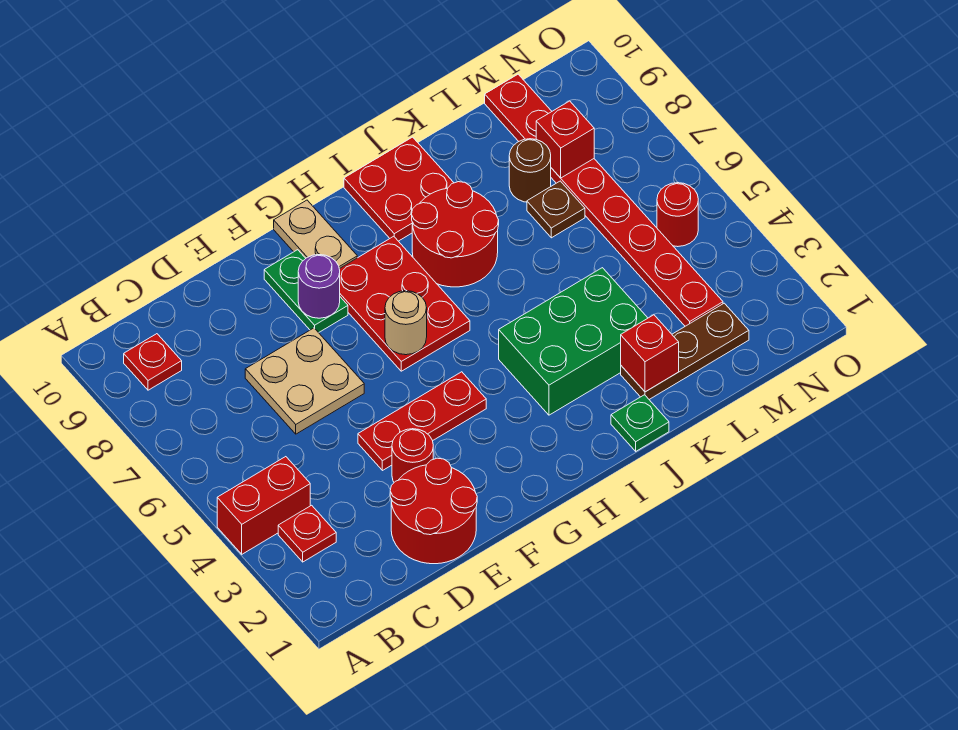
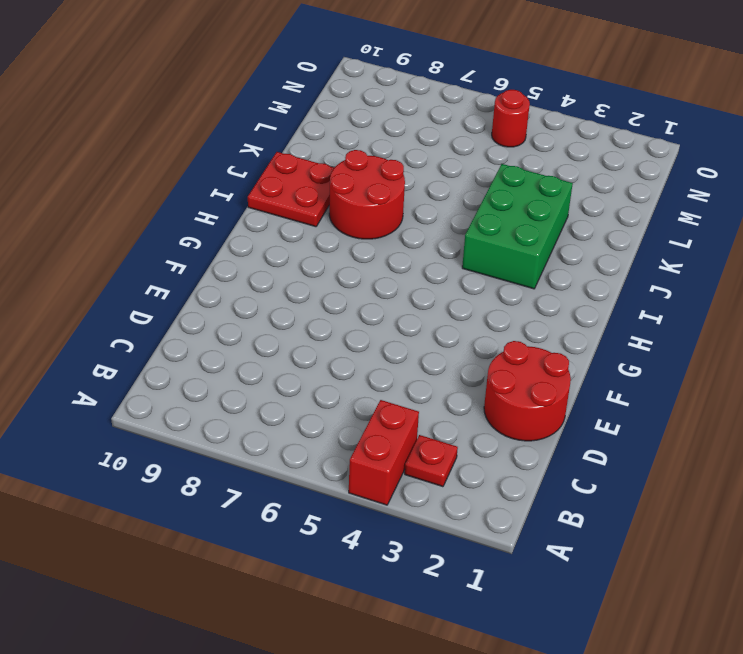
none -> red plate B9 level 1
none -> tan plate D6:E7 level 1
none -> red round brick E3 level 1

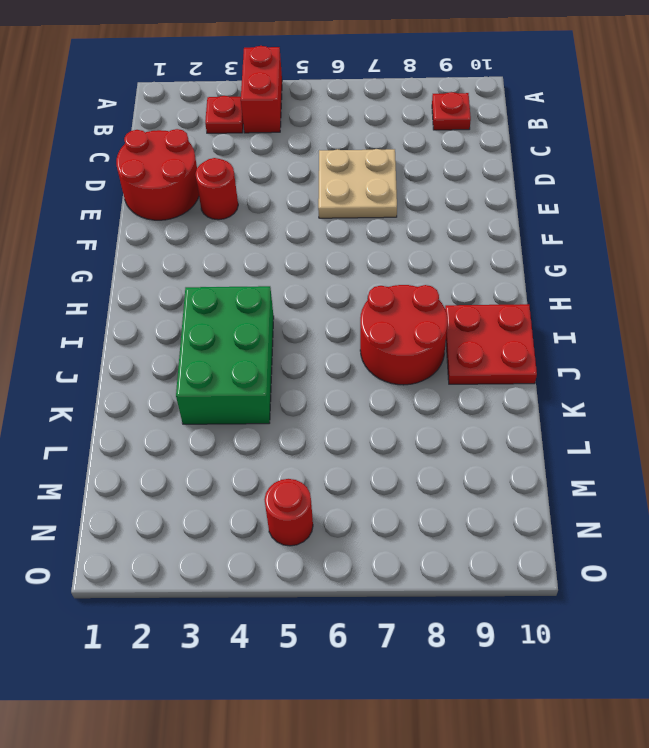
none -> red plate E4:G4 level 1
none -> green plate F8:F9 level 1
none -> red plate G6:H8 level 1

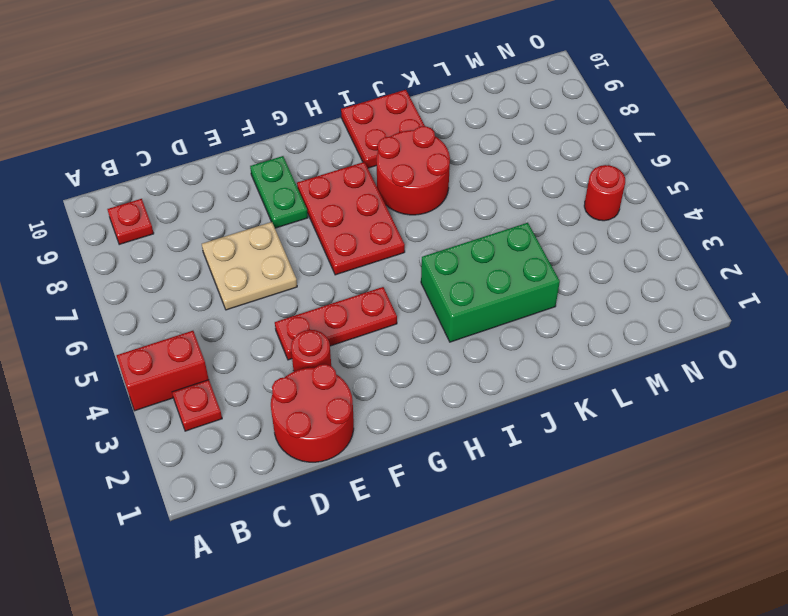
none -> tan plate G9:G10 level 1
none -> green plate J1 level 1
none -> brown plate K2:M2 level 1

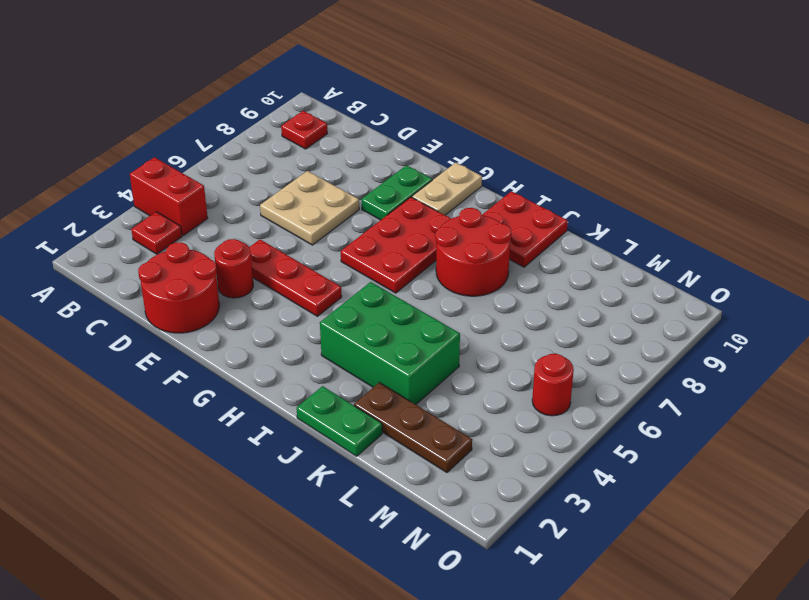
green plate J1:K1 level 1 -> green plate J1 level 1
none -> brown plate L7 level 1
none -> brown round brick L8 level 1
none -> red plate M3:M10 level 1

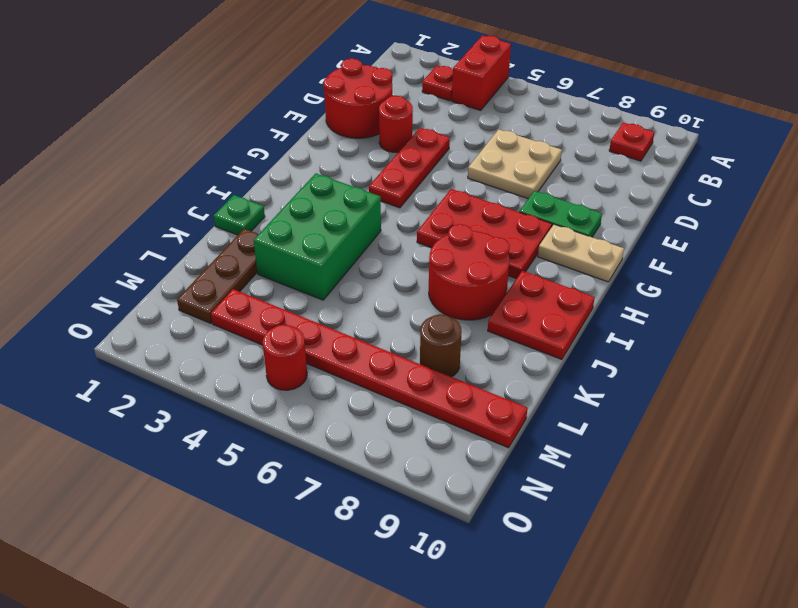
none -> brown plate L7 level 1
none -> purple round brick F8 level 2
none -> tan round brick G6 level 2

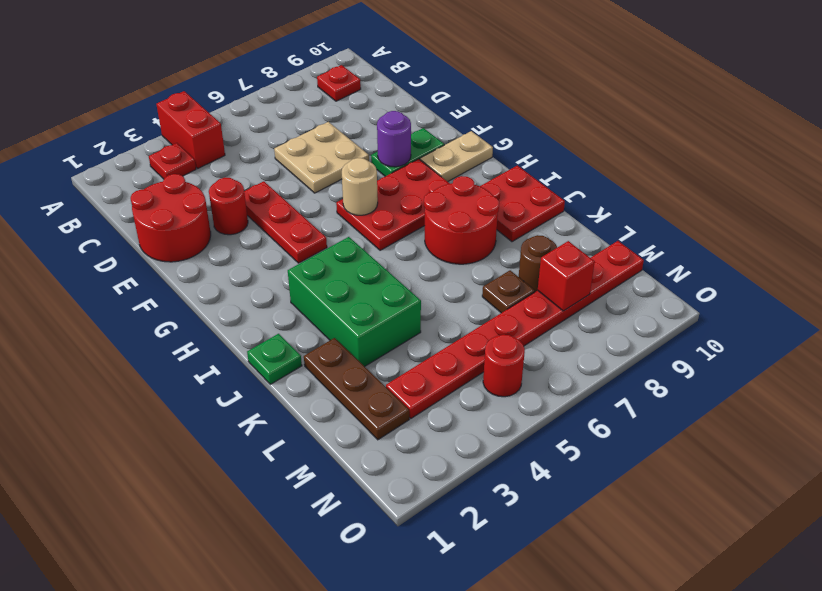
none -> red brick K2 level 2

